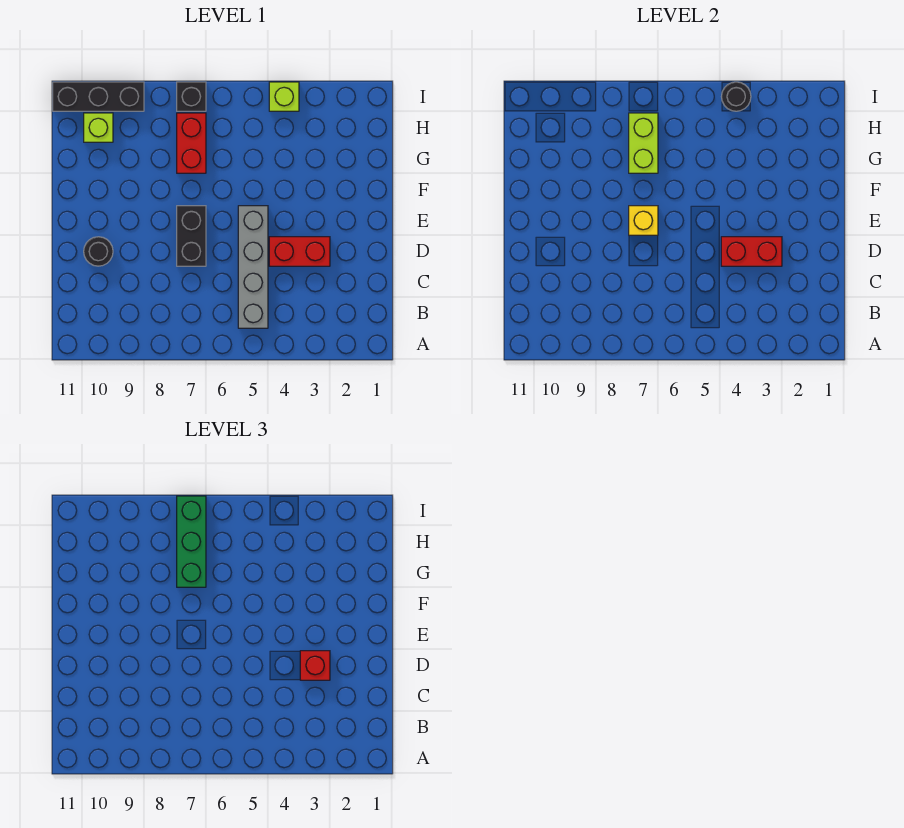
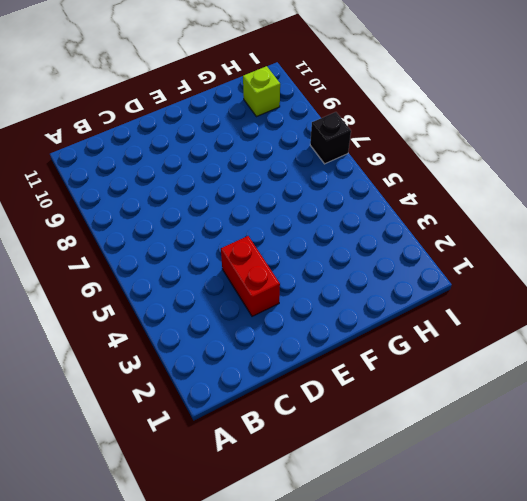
none -> grey brick B5:E5 level 1
none -> black brick D7:E7 level 1
none -> black round brick D10 level 1

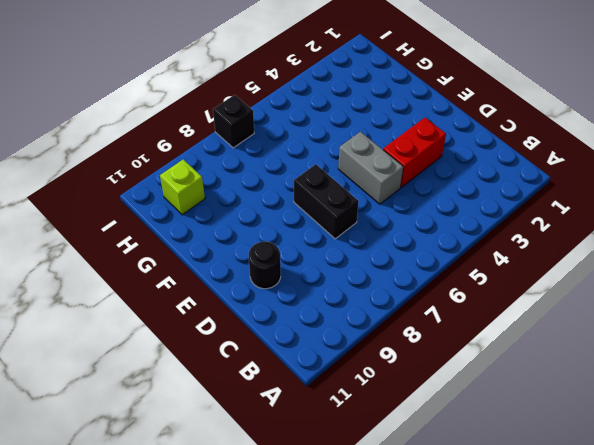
grey brick D5:E5 level 1 -> grey brick B5:E5 level 1
none -> red brick G7:H7 level 1
none -> lime brick I4 level 1
none -> black brick I9:I11 level 1

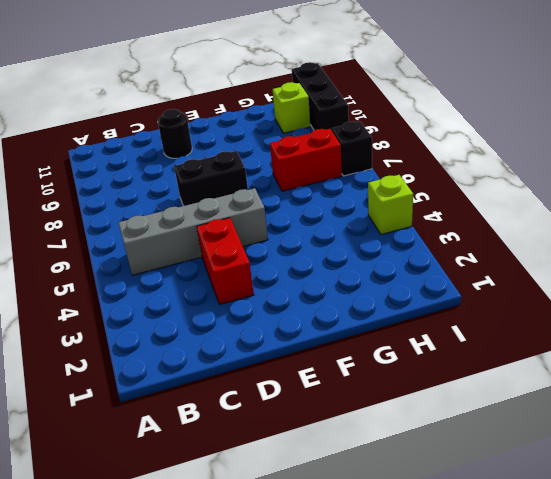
none -> red brick D3:D4 level 2
none -> yellow brick E7 level 2
none -> lime brick G7:H7 level 2

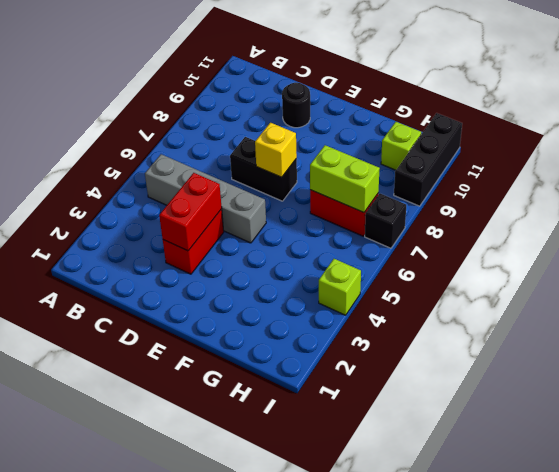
none -> black round brick I4 level 2
none -> red brick D3 level 3
none -> green brick G7:I7 level 3

